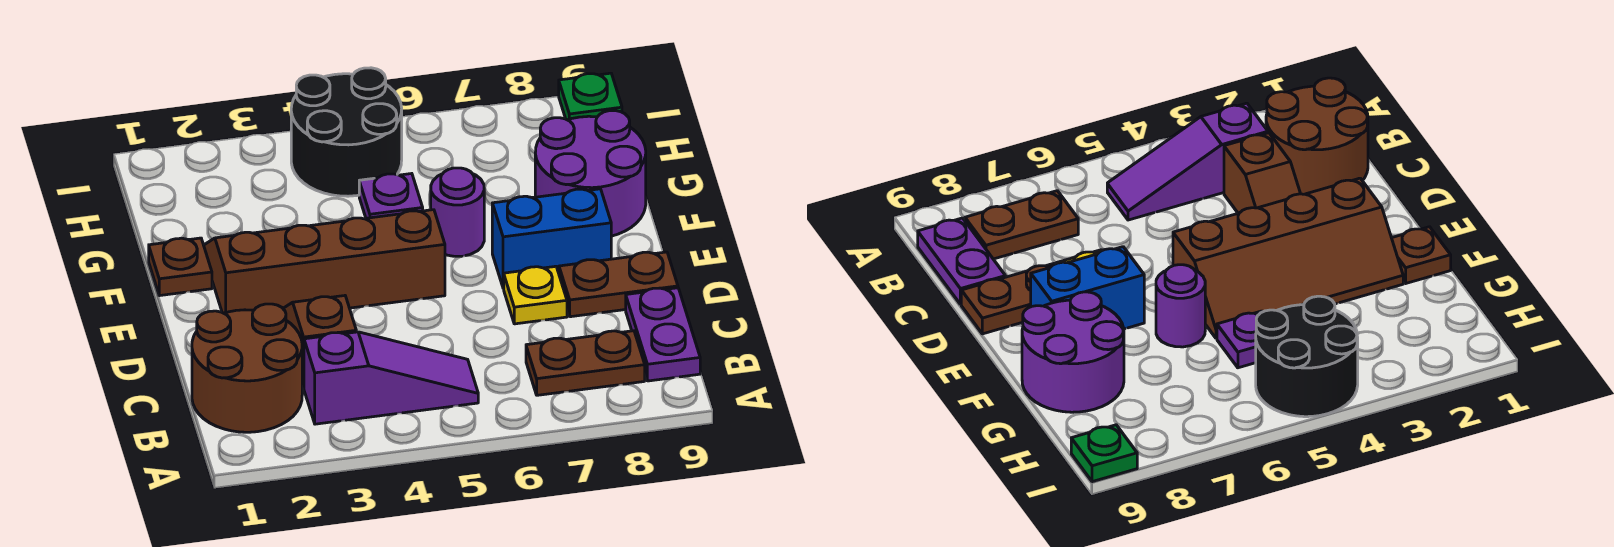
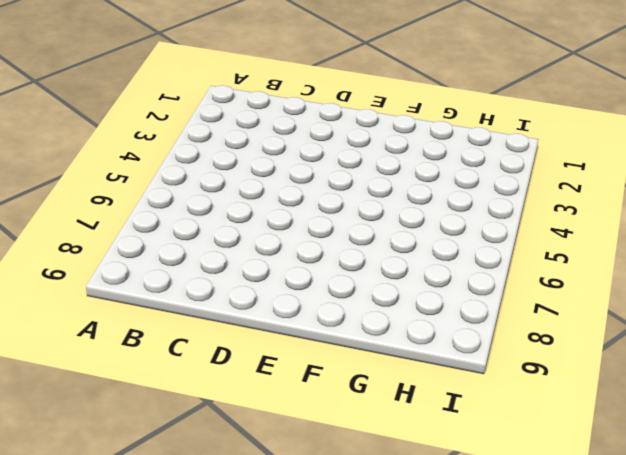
none -> brown round brick B1:C2 level 1
none -> purple slope B3:B5 level 1 top 3
none -> brown plate B7:B8 level 1

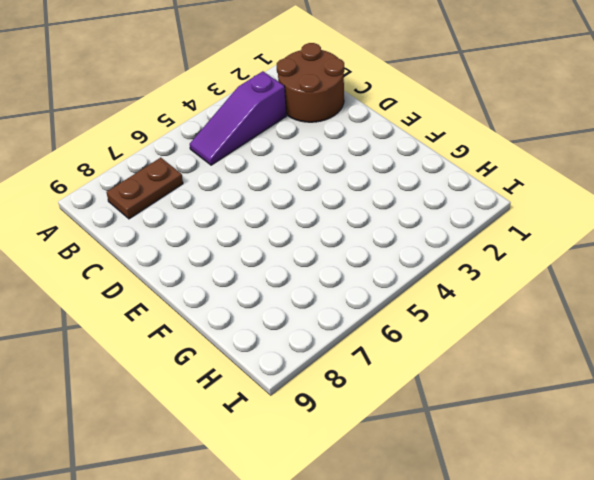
none -> purple plate B9:C9 level 1
none -> brown slope C3:D3 level 1 top C
none -> yellow plate D7 level 1

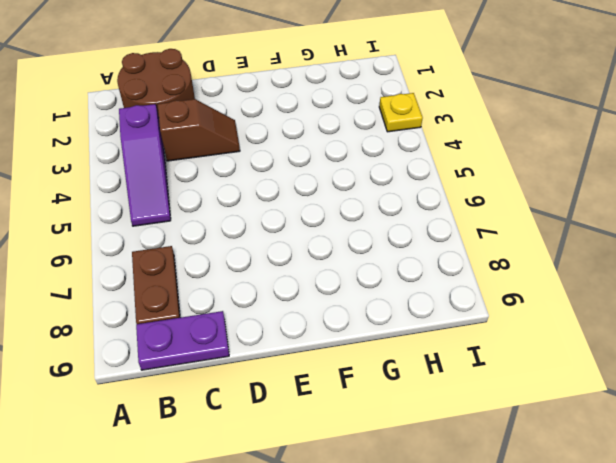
yellow plate I3 level 1 -> yellow plate D7 level 1
none -> brown plate D8:D9 level 1
none -> brown slope E2:F5 level 1 top E
none -> blue brick E7:E8 level 1

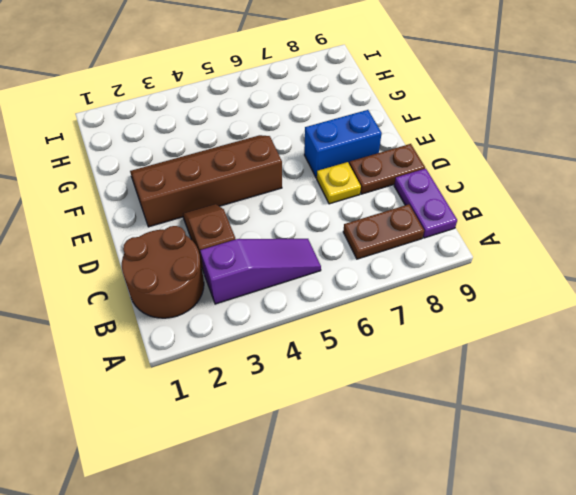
none -> brown plate F1 level 1
none -> purple round brick F6 level 1
none -> purple round brick F8:G9 level 1

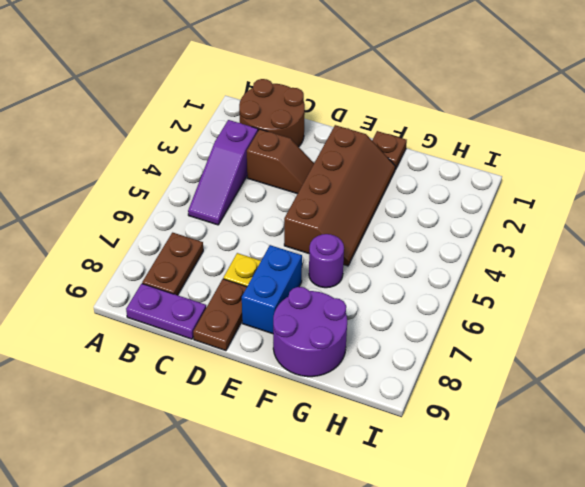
none -> purple plate G5 level 1
none -> black round brick H4:I5 level 1
none -> green plate I9 level 1

